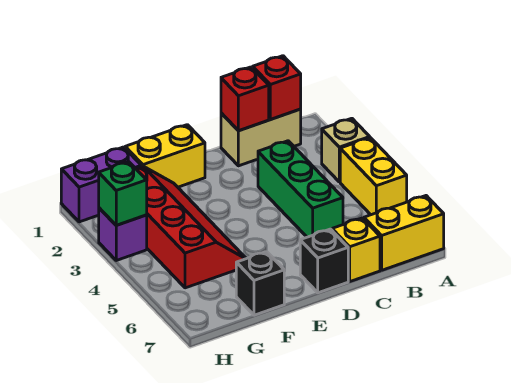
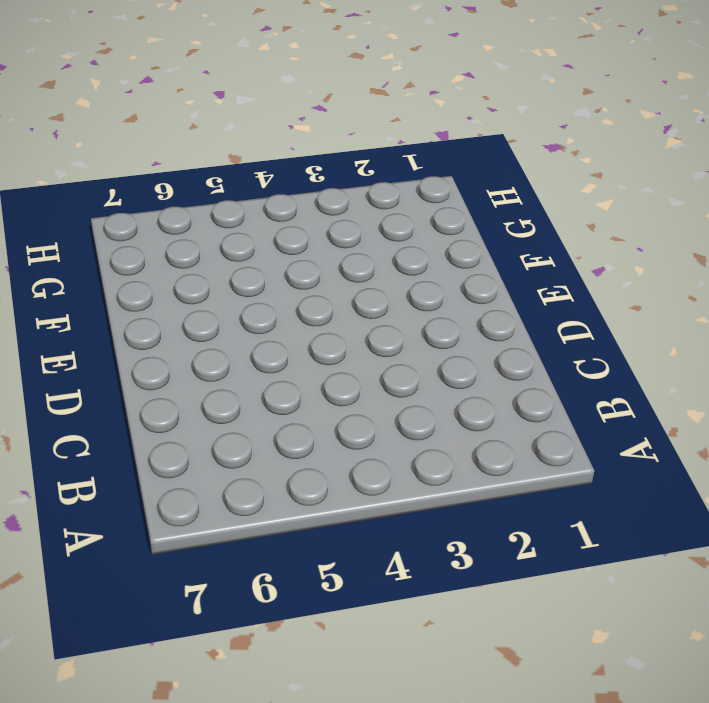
none -> tan brick A3 level 1
none -> yellow brick A4:A5 level 1
none -> yellow brick A7:B7 level 1

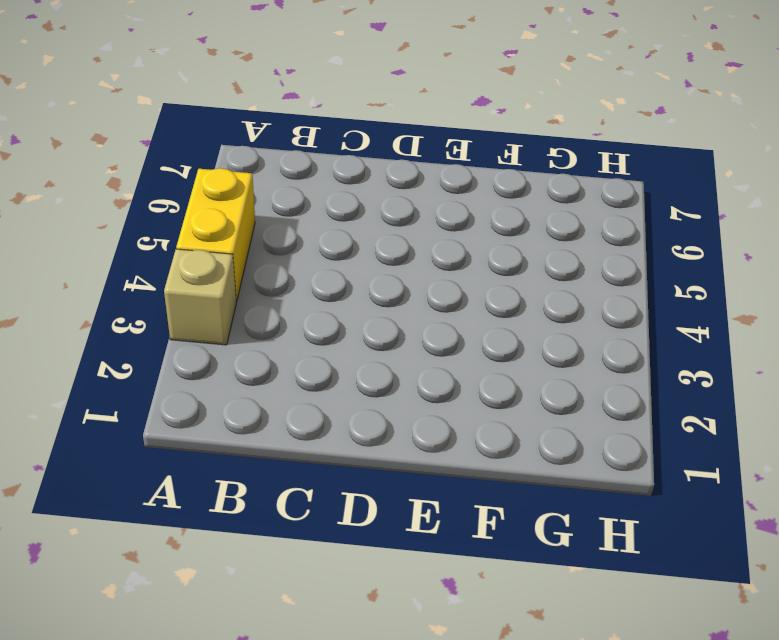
none -> yellow brick A7:B7 level 1
none -> tan brick B1:C1 level 1
none -> green brick C3:C5 level 1

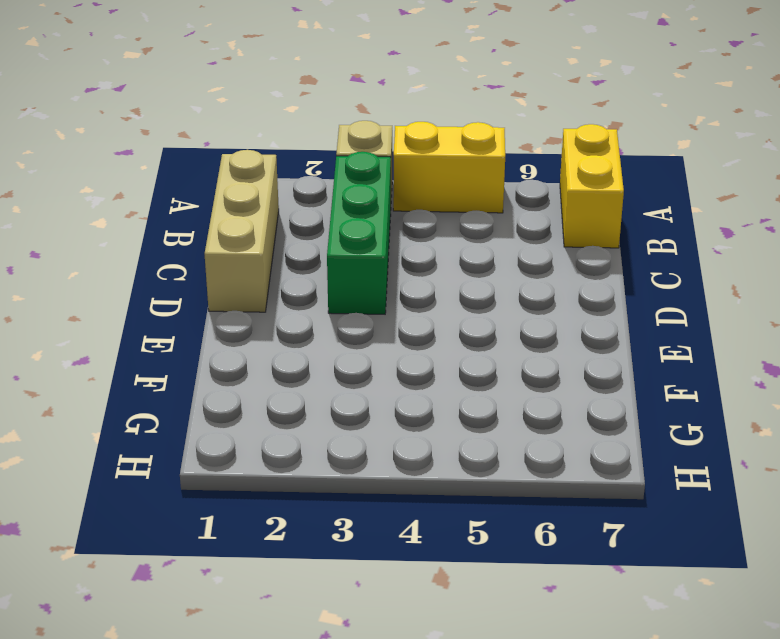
tan brick B1:D1 level 1 -> tan brick B1:C1 level 1
green brick B3:D3 level 1 -> green brick C3:C5 level 1
none -> yellow brick C7 level 1
none -> black brick D7 level 1
none -> yellow brick E1:F1 level 1

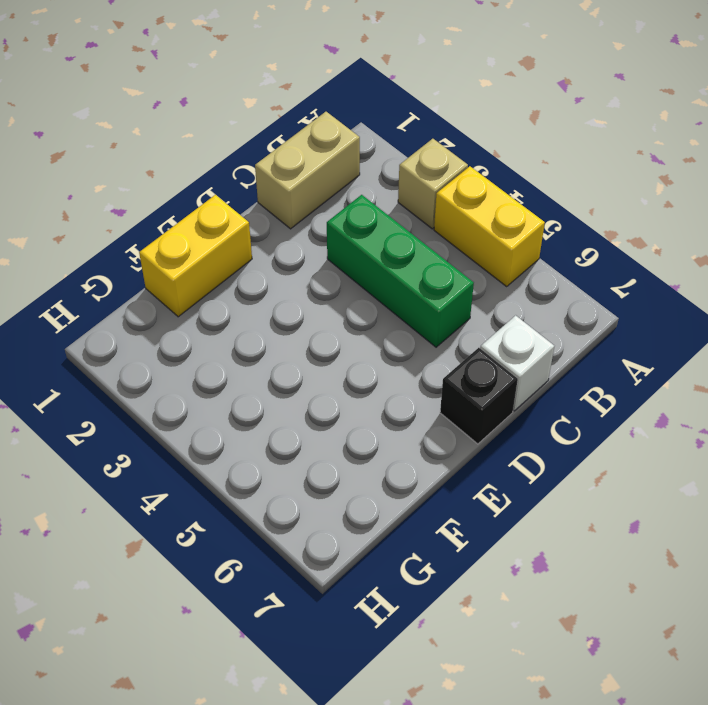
white brick C7 level 1 -> yellow brick C7 level 1
none -> yellow brick A7:B7 level 1
none -> red slope F2:G5 level 1 top G
none -> black brick F7 level 1

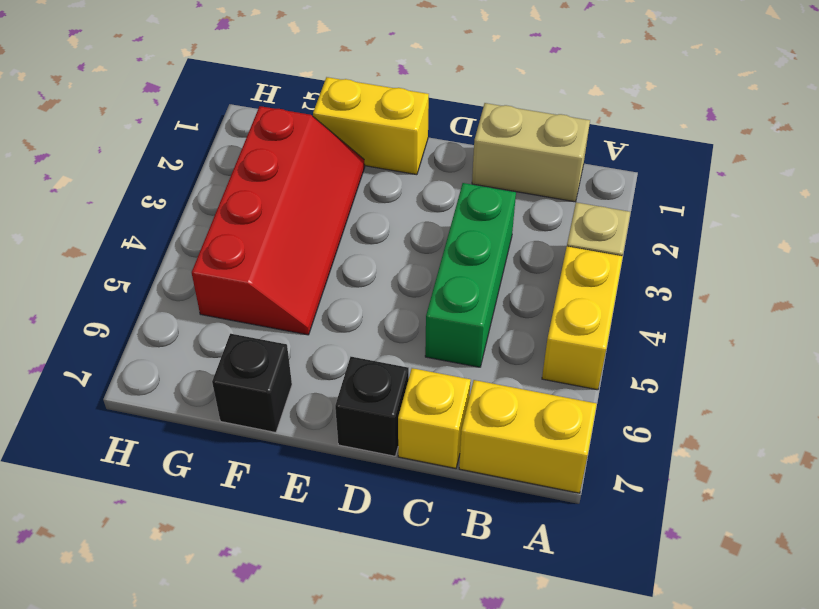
none -> purple brick G1:H1 level 1
none -> purple brick H3 level 1
none -> red brick B1 level 2

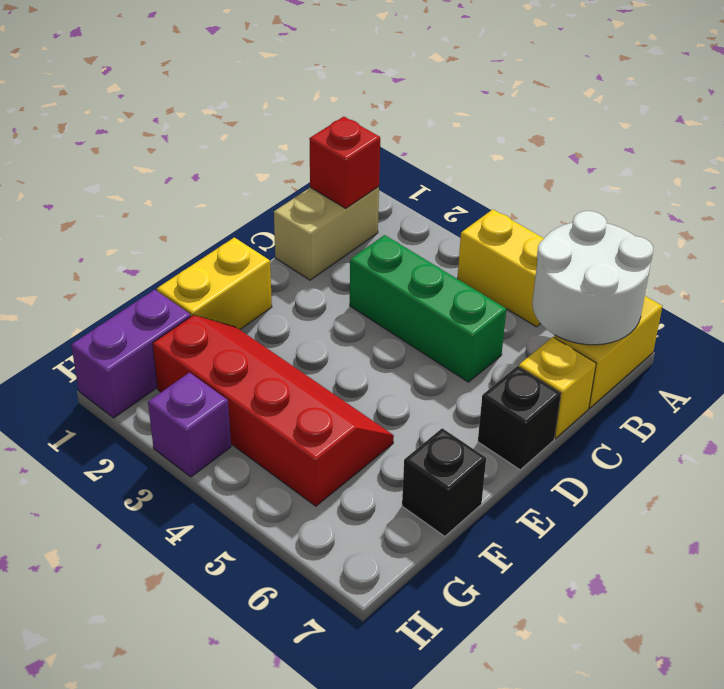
white round brick A6:B7 level 2 -> none
none -> tan brick A3 level 1
none -> red brick C1 level 2
none -> green brick H3 level 2

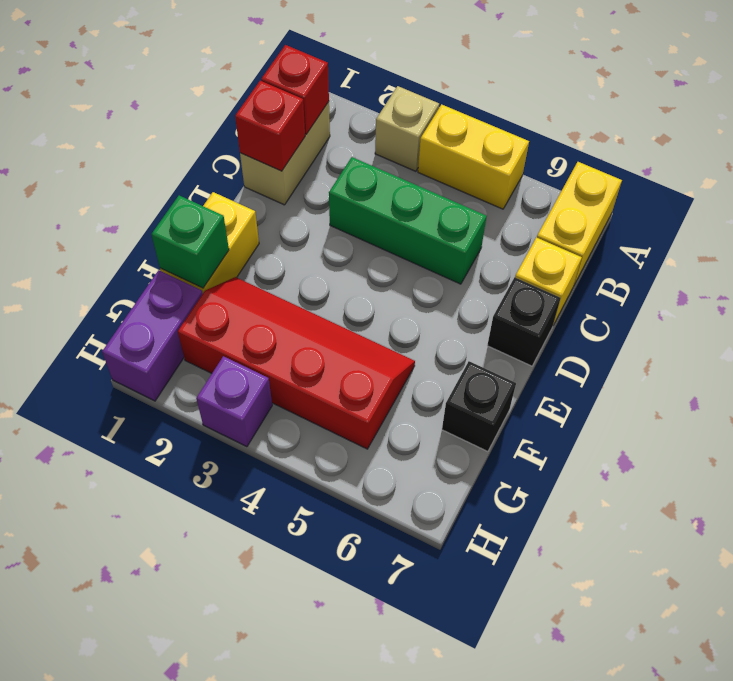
green brick F1 level 2 -> green brick H3 level 2

